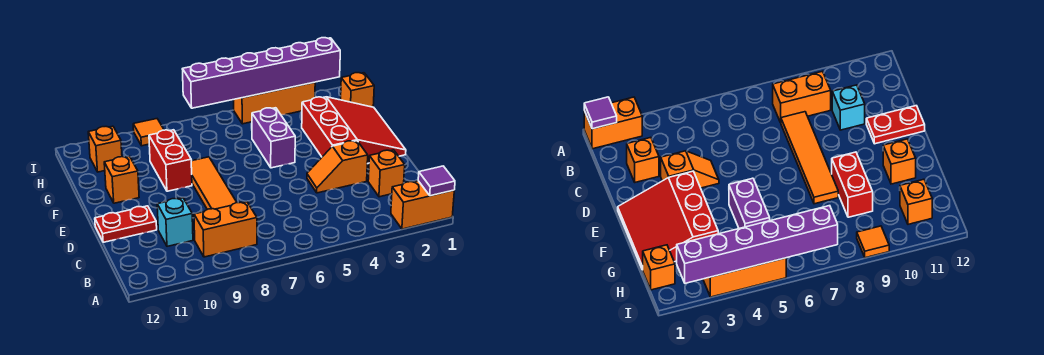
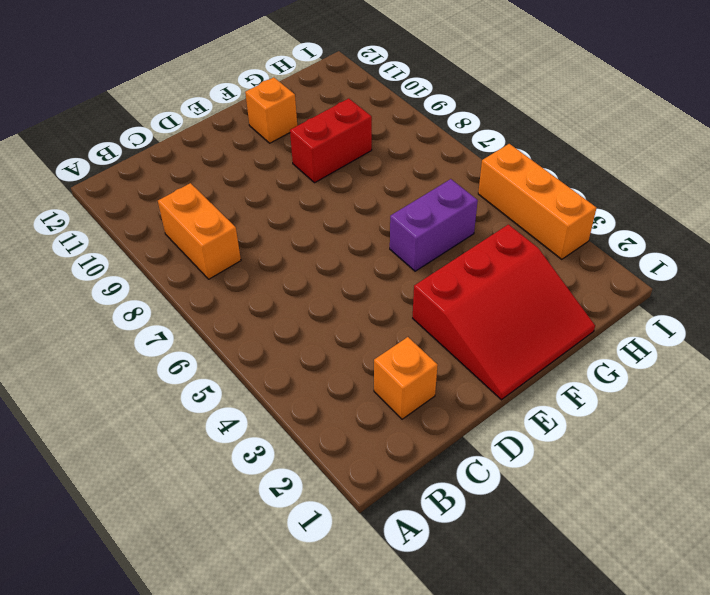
none -> orange brick A1:A2 level 1
none -> orange tile C8:F8 level 1
none -> cyan brick C10 level 1

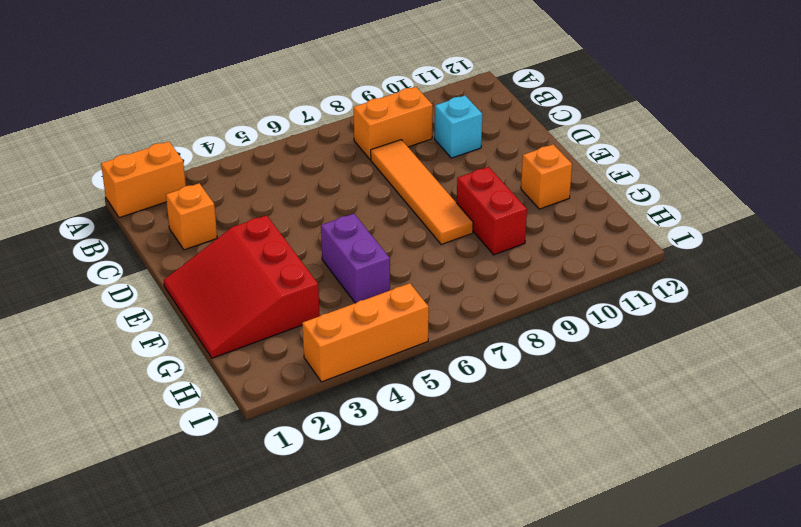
none -> orange slope D3:D4 level 1 top 3
none -> red plate D11:D12 level 1
none -> orange brick H1 level 1

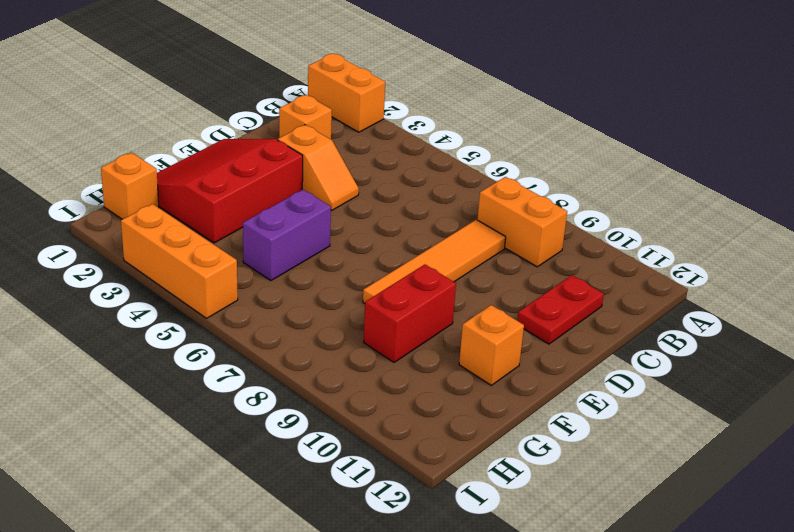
red plate C11:D11 level 1 -> red plate D11:D12 level 1
none -> cyan brick C10 level 1
none -> orange brick H11 level 1
none -> orange tile I9 level 1

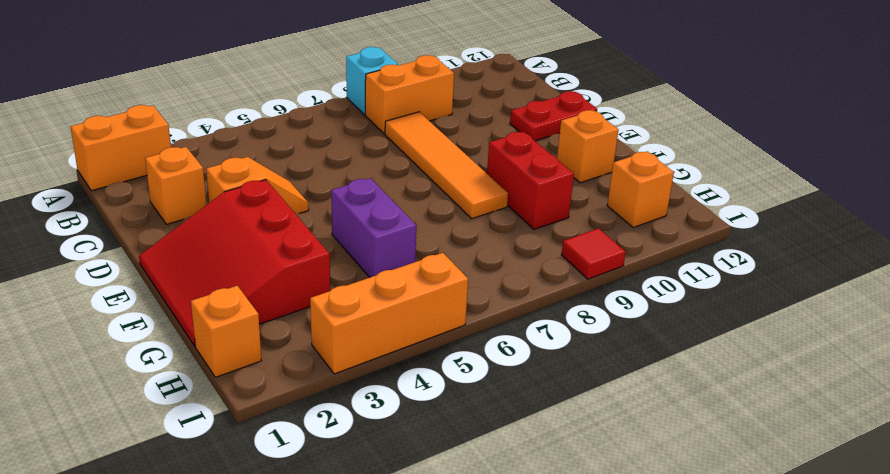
cyan brick A8 level 1 -> cyan brick C10 level 1
red tile I9 level 1 -> orange tile I9 level 1
none -> purple tile A1 level 2
none -> purple brick I2:I7 level 2

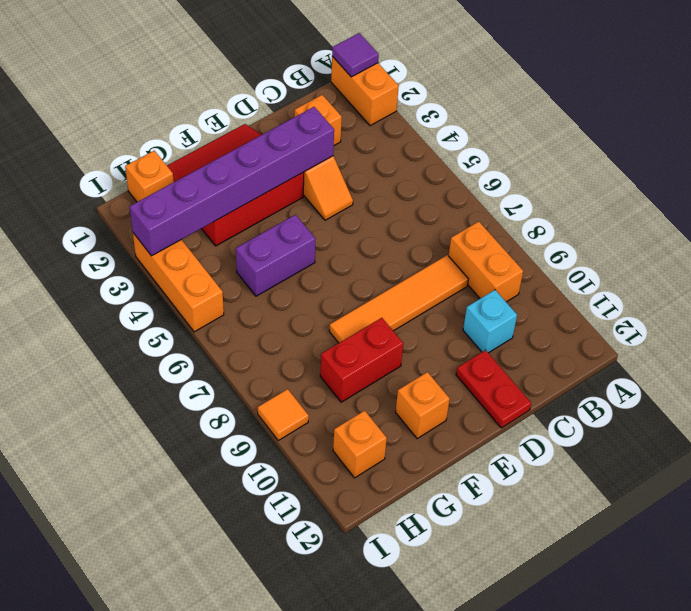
purple brick D3:I3 level 2 -> purple brick I2:I7 level 2

